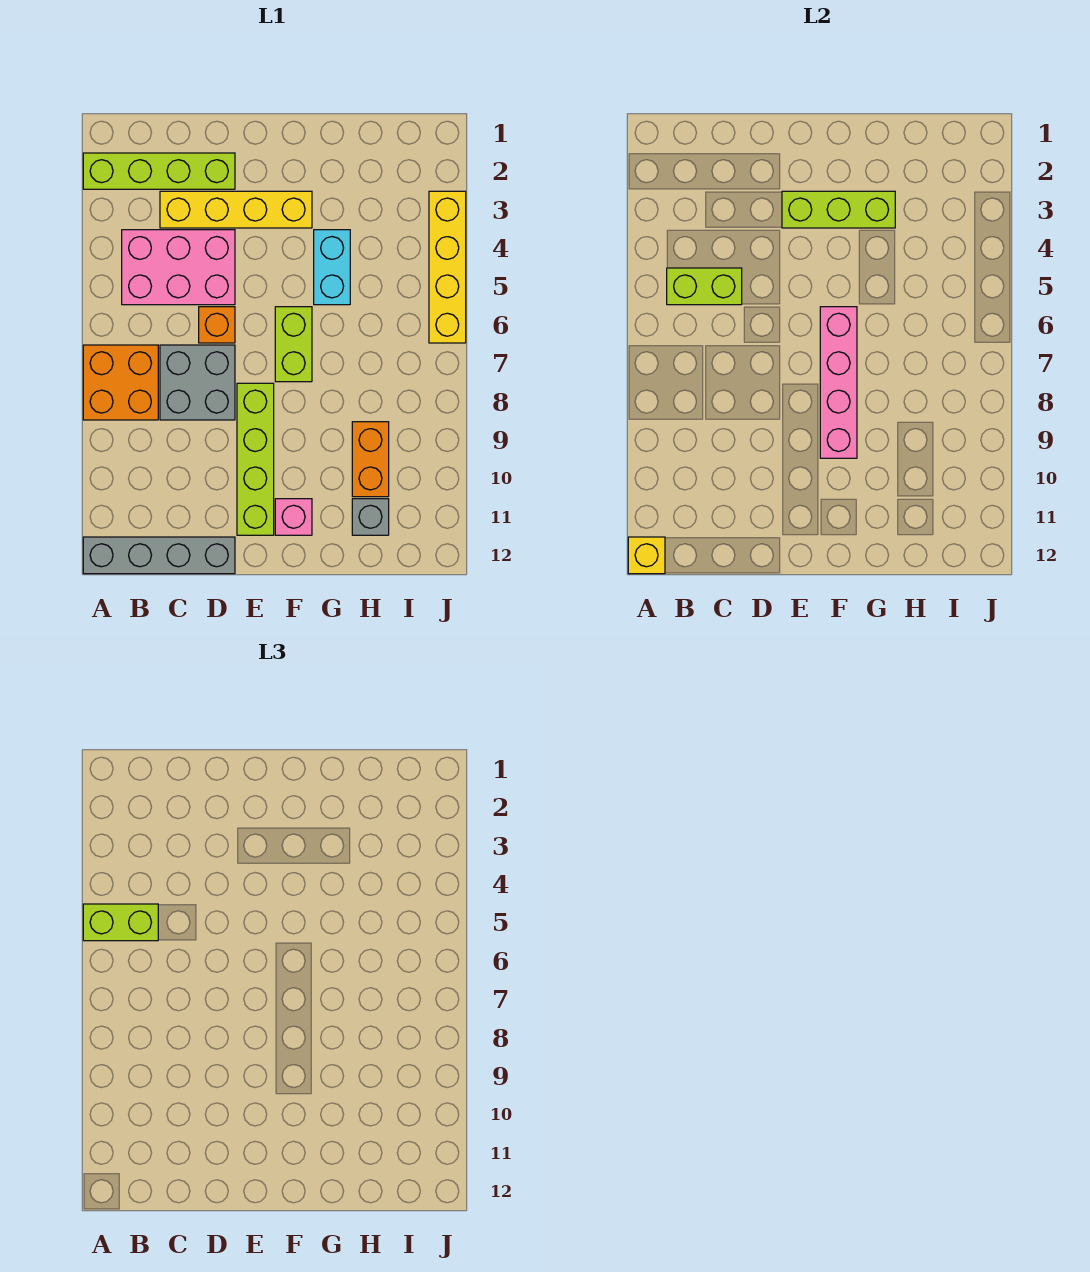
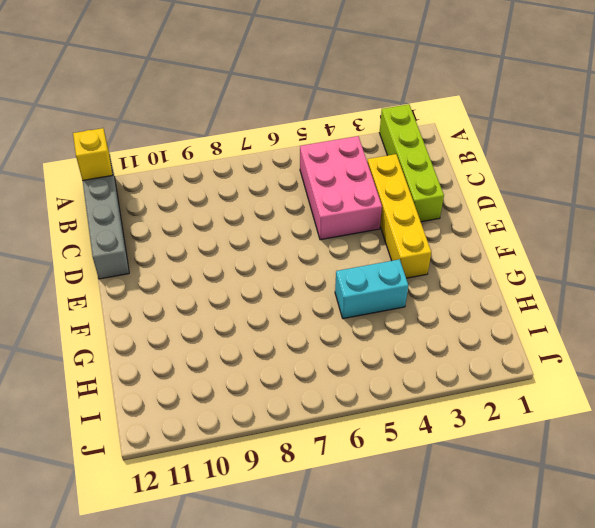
none -> orange brick A7:B8 level 1
none -> grey brick C7:D8 level 1
none -> orange brick D6 level 1

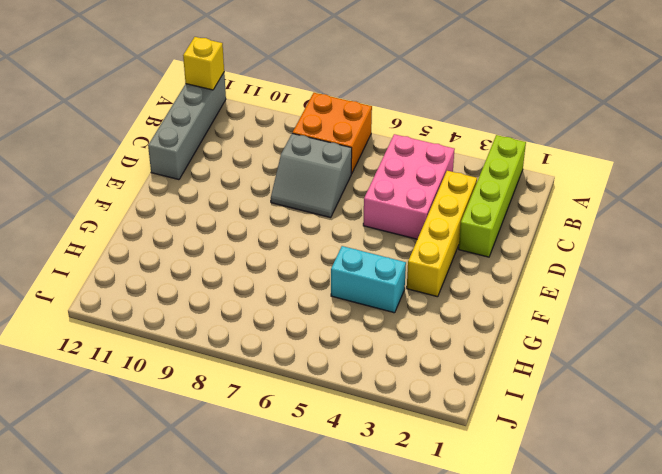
grey slope C7:D8 level 1 top C -> grey brick C7:D8 level 1
none -> orange brick D6 level 1
none -> lime brick E8:E11 level 1
none -> lime brick F6:F7 level 1

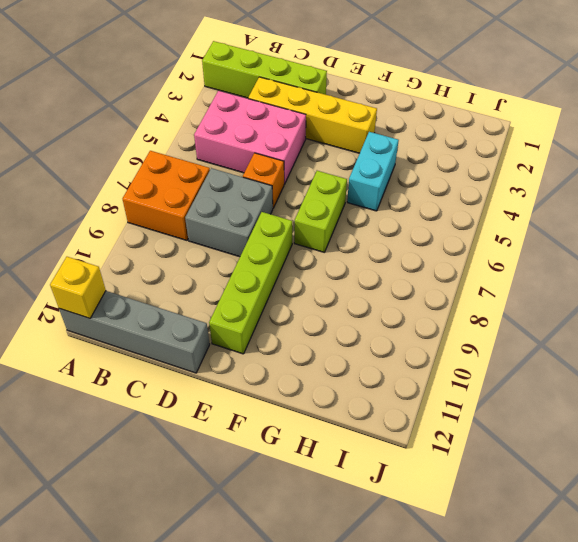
none -> pink brick F11 level 1
none -> orange brick H9:H10 level 1
none -> grey brick H11 level 1

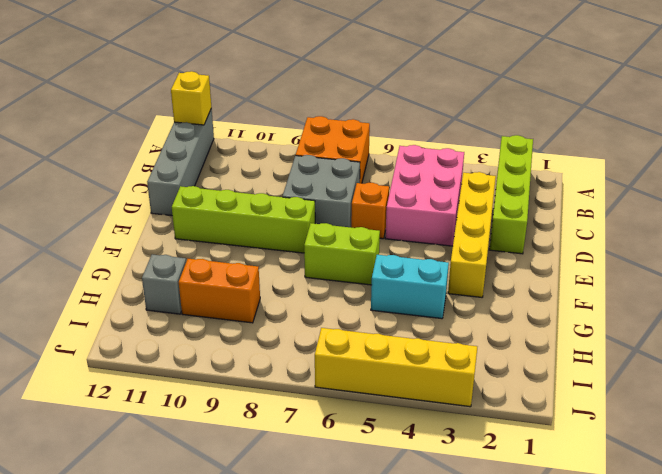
none -> pink brick F11 level 1
none -> lime brick B5:C5 level 2
none -> lime brick E3:G3 level 2

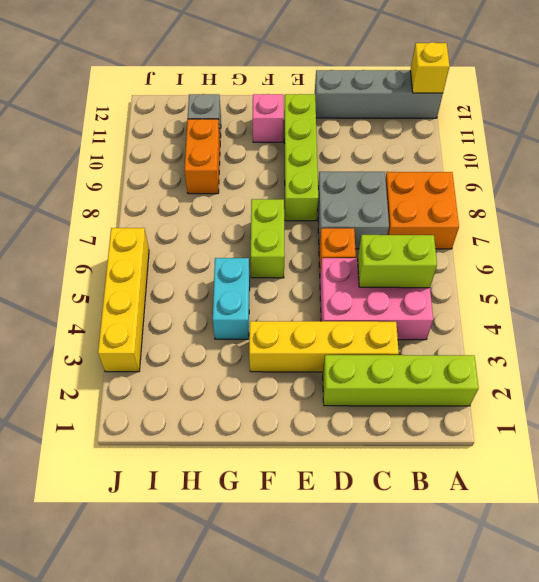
none -> lime brick E3:G3 level 2
none -> pink brick F6:F9 level 2
none -> lime brick A5:B5 level 3

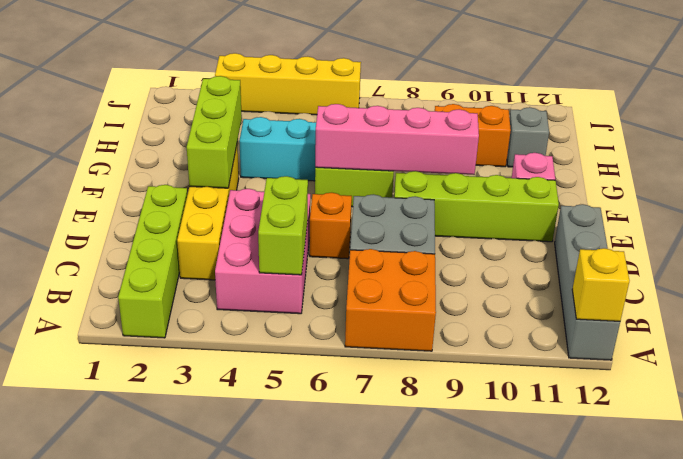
none -> lime brick A5:B5 level 3

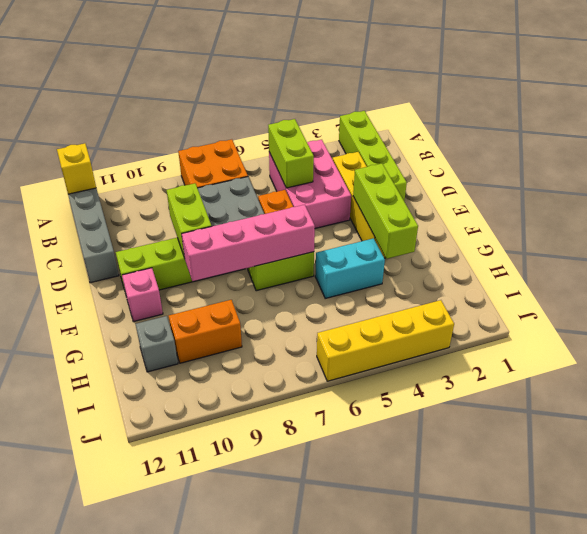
lime brick D9:E9 level 2 -> lime brick A5:B5 level 3

